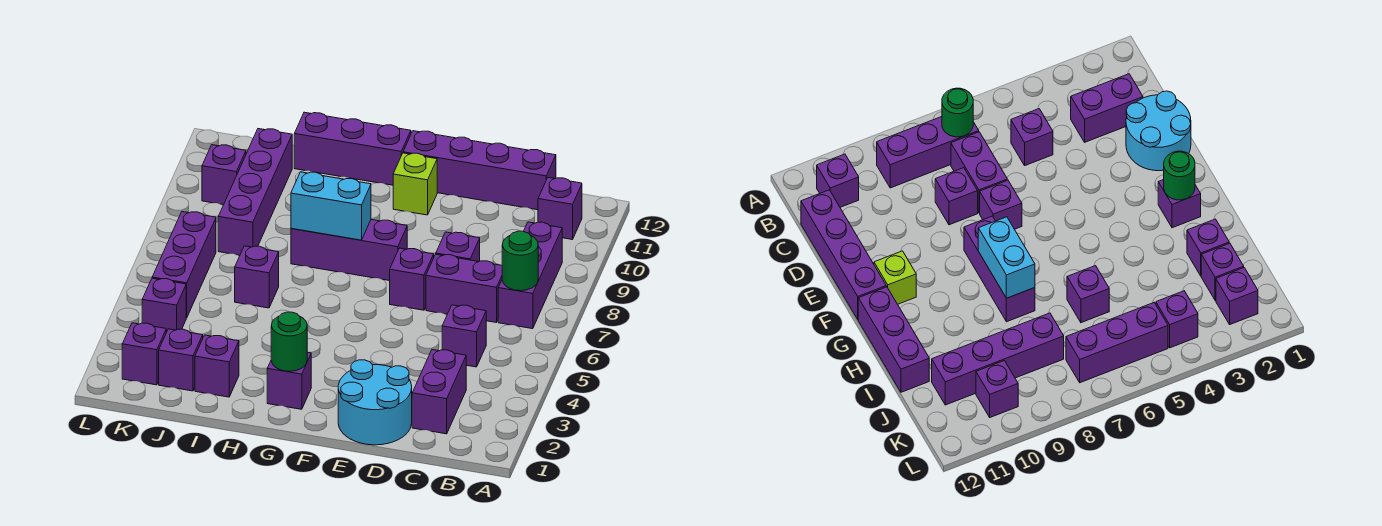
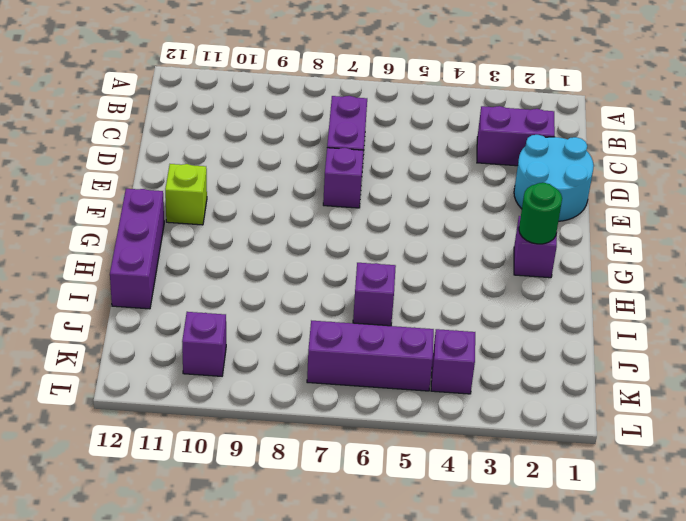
none -> purple brick B7:B9 level 1
none -> purple brick B11 level 1
none -> purple brick C5 level 1

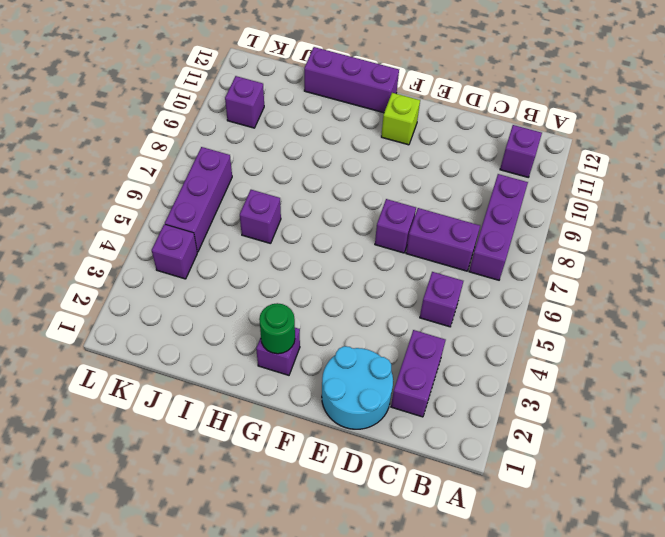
none -> purple brick C12:F12 level 1
none -> purple brick D8 level 1
none -> purple brick F8:H8 level 1

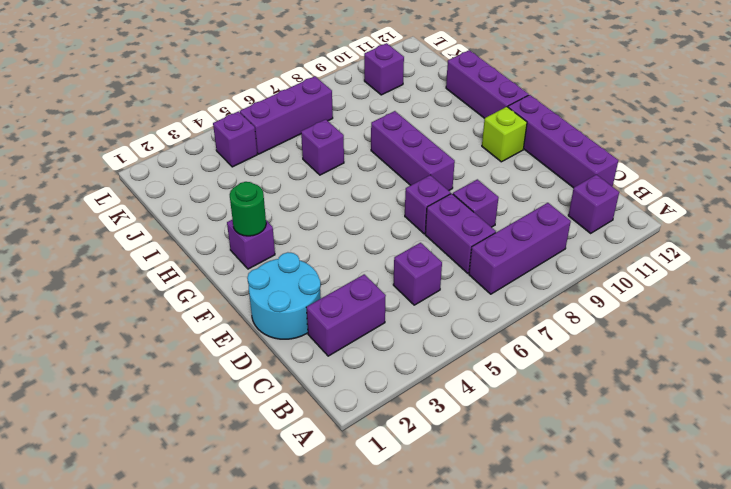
none -> purple brick I2 level 1
none -> purple brick J2 level 1
none -> purple brick J8:J11 level 1

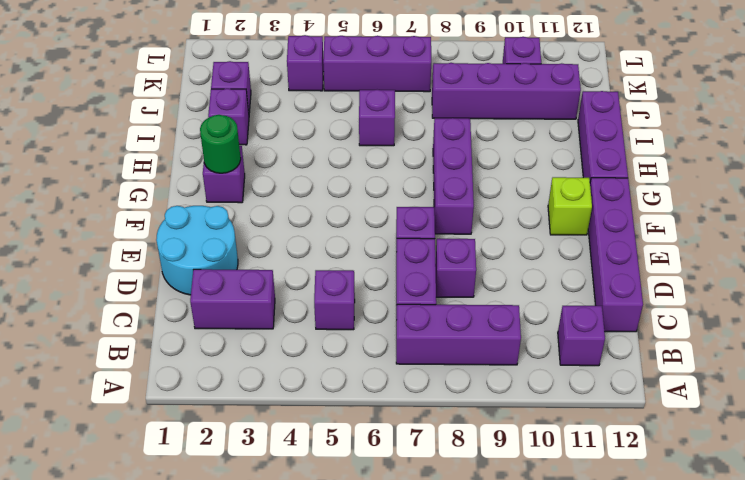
none -> purple brick K2 level 1
none -> green round brick B7 level 2
none -> cyan brick G8:H8 level 2

